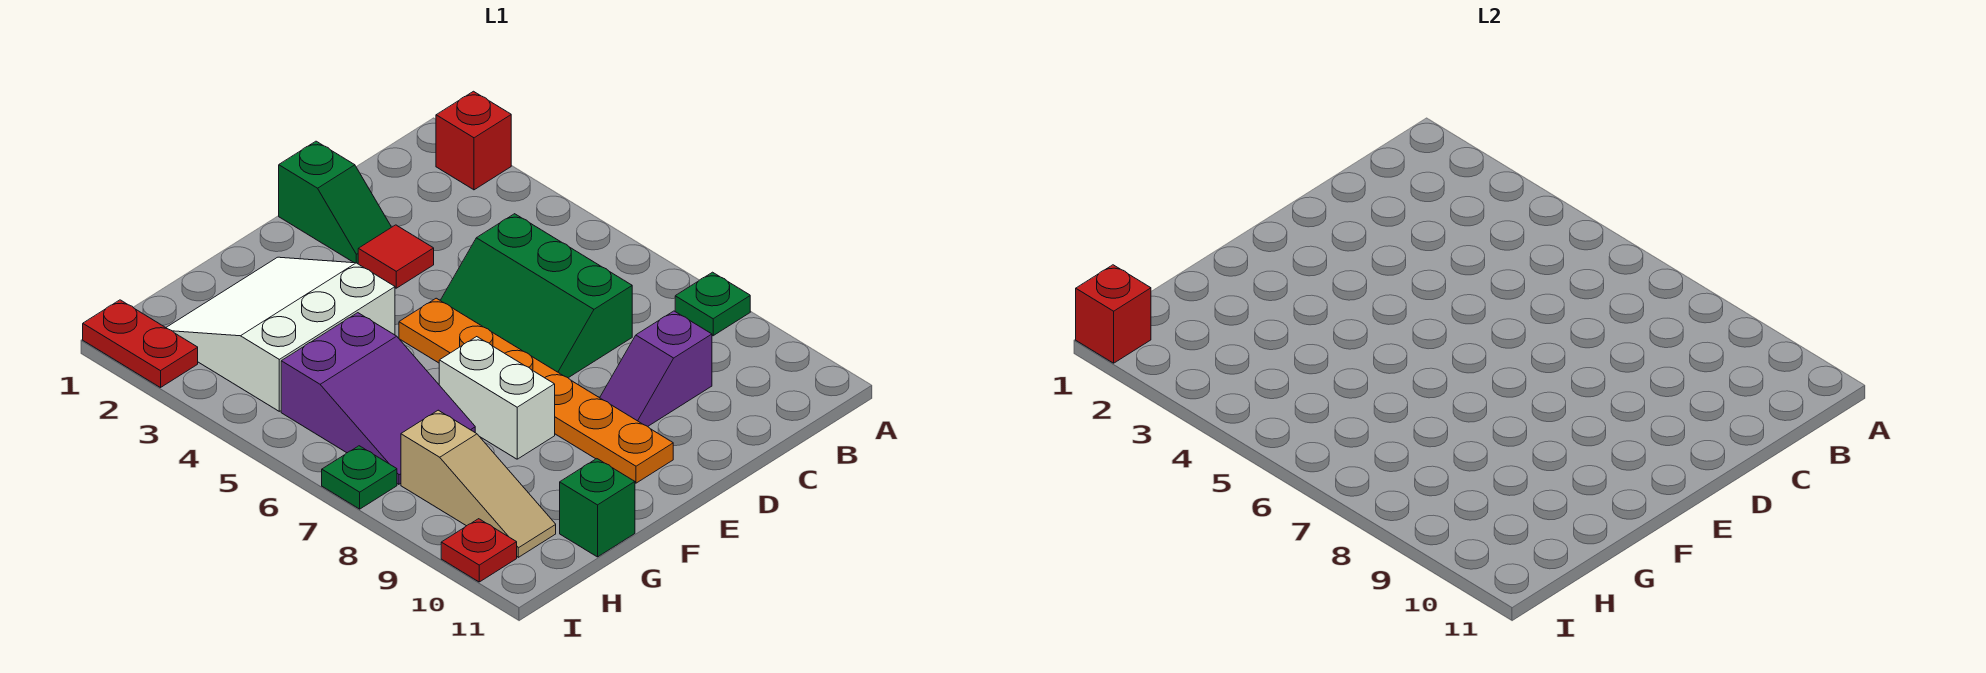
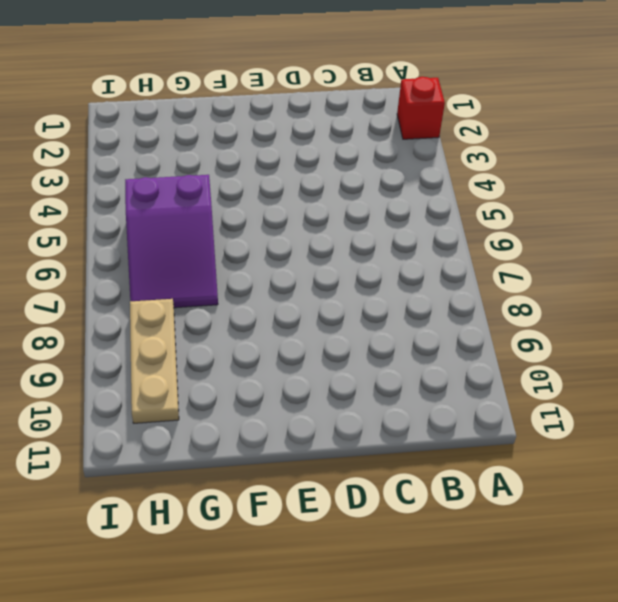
tan plate H8:H10 level 1 -> tan slope H8:H10 level 1 top 8
none -> green plate A8 level 1
none -> green slope C5:D7 level 1 top C
none -> purple slope C9:D9 level 1 top C

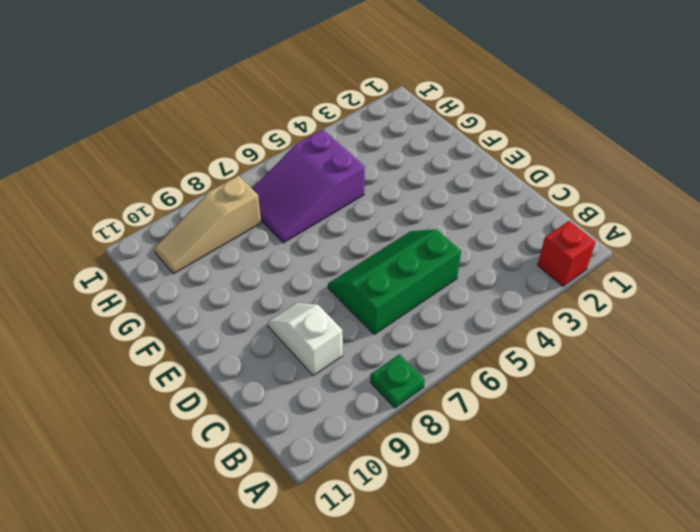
white slope C9:D9 level 1 top C -> purple slope C9:D9 level 1 top C
none -> green slope D1:D2 level 1 top 1
none -> red tile D3 level 1
none -> orange plate E5:E10 level 1

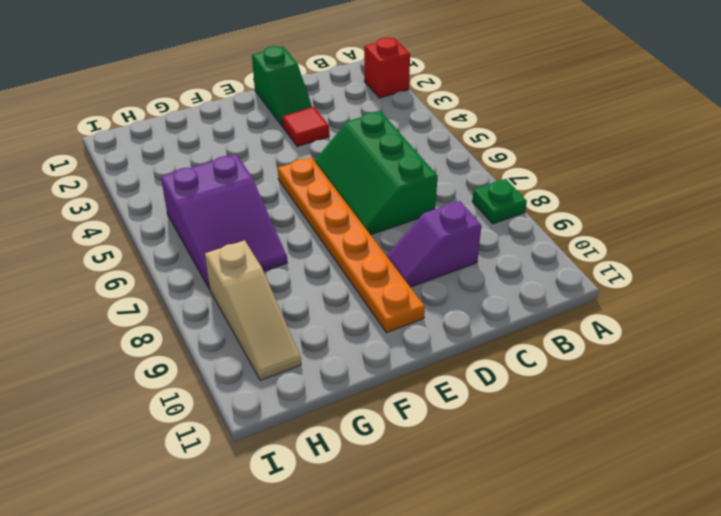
none -> white slope F2:H4 level 1 top 4
none -> white brick F7:F8 level 1
none -> green brick G11 level 1

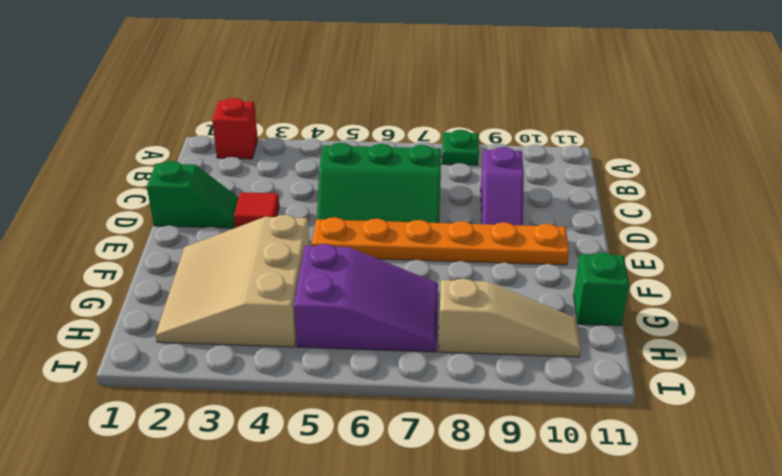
tan slope F2:H4 level 1 top 4 -> white slope F2:H4 level 1 top 4
none -> white brick F7:F8 level 1
none -> red plate I1:I2 level 1
none -> green plate I7 level 1

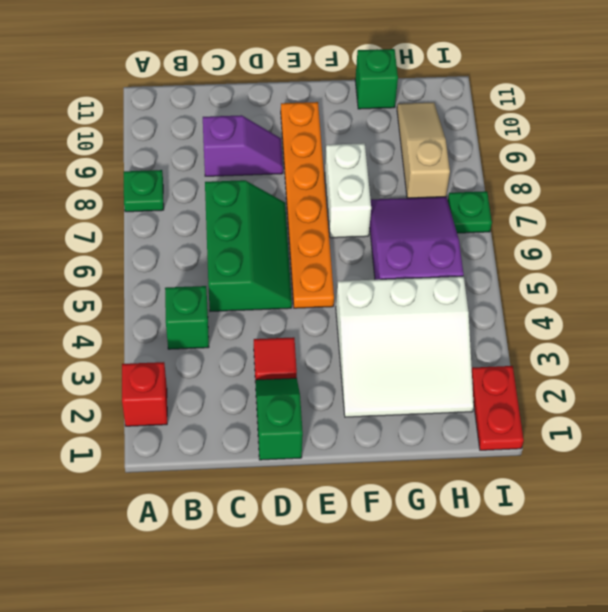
green brick B4 level 1 -> none
none -> red plate I10 level 1
none -> red brick I1 level 2

